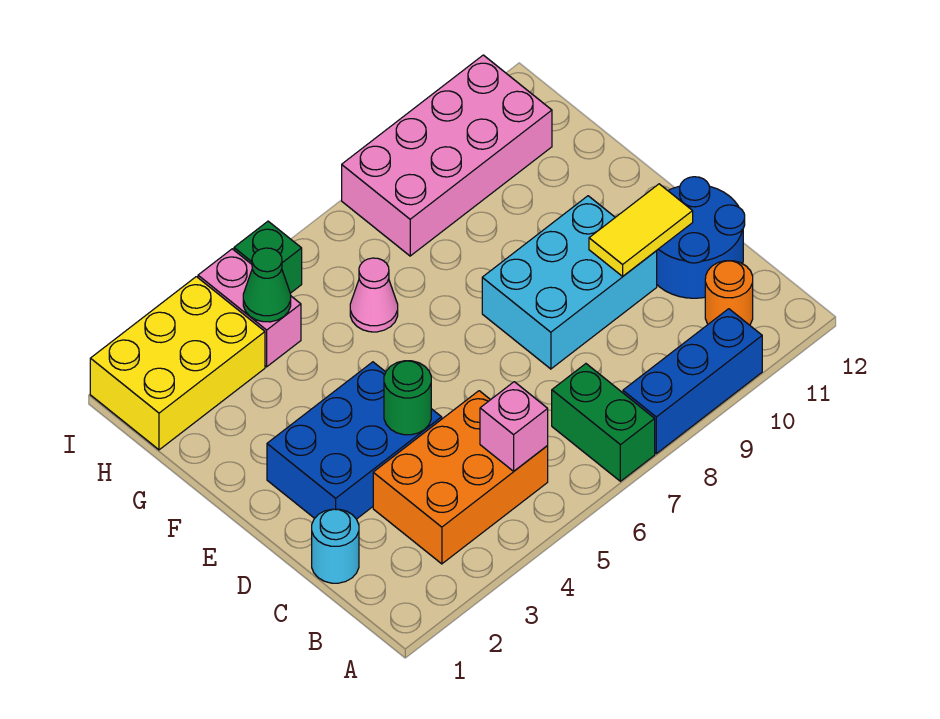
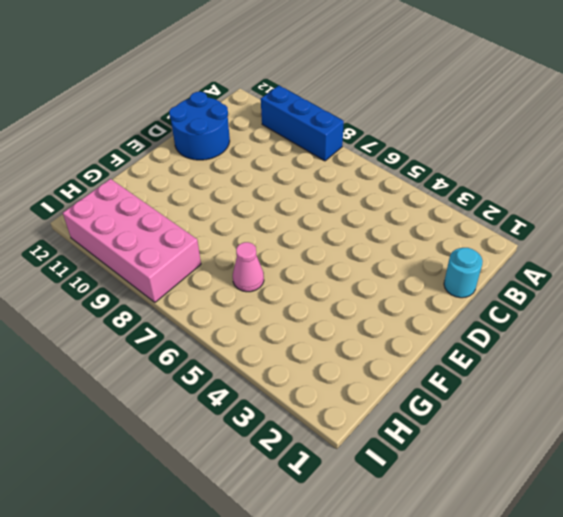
none -> green brick A7:B7 level 1
none -> orange brick B3:C5 level 1
none -> orange round brick B11 level 1

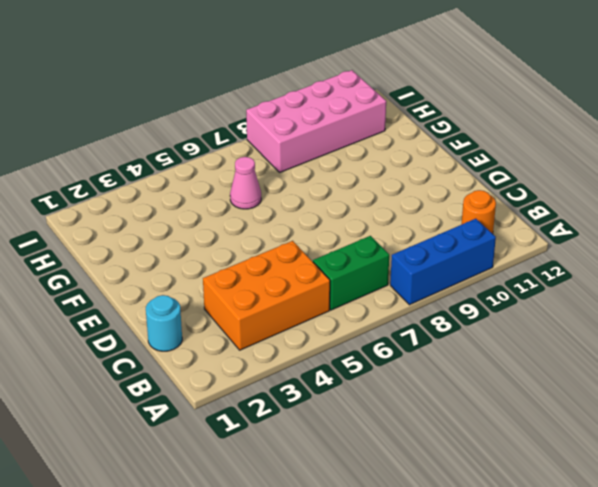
green brick B6:B7 level 1 -> green brick A7:B7 level 1
none -> blue round brick C11:D12 level 1
none -> blue brick D2:E4 level 1
none -> cyan brick D8:E10 level 1

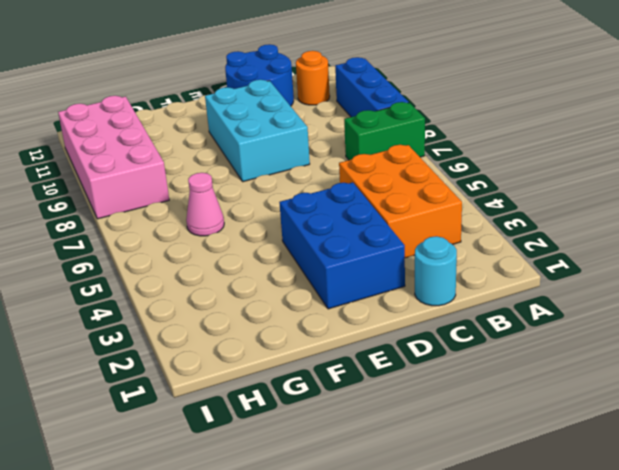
none -> yellow brick H1:I3 level 1
none -> pink brick H4:I4 level 1
none -> green brick I5 level 1

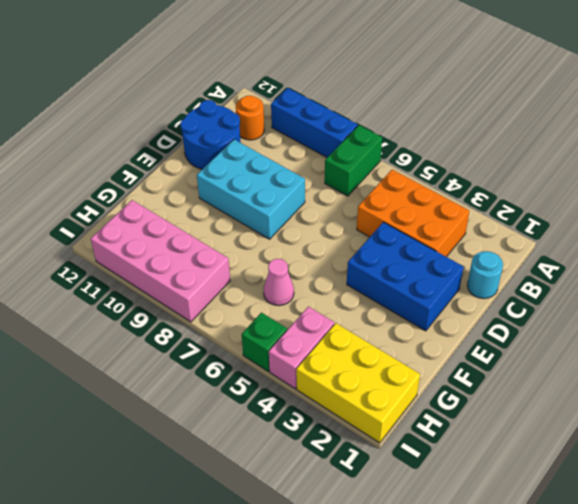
none -> pink brick B5 level 2
none -> green round brick D4 level 2
none -> yellow tile D10:D11 level 2

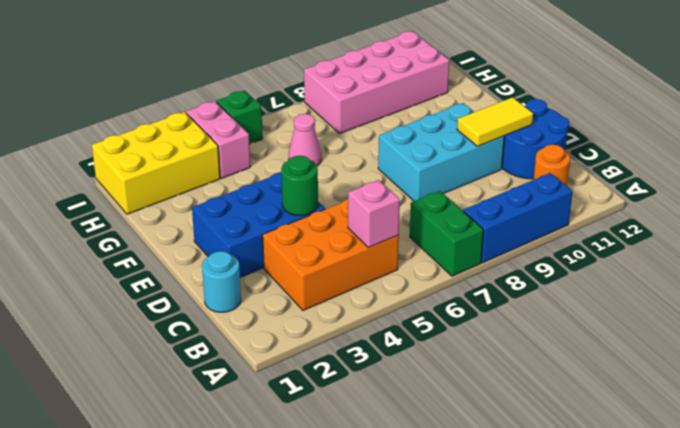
none -> green cone H4 level 2

